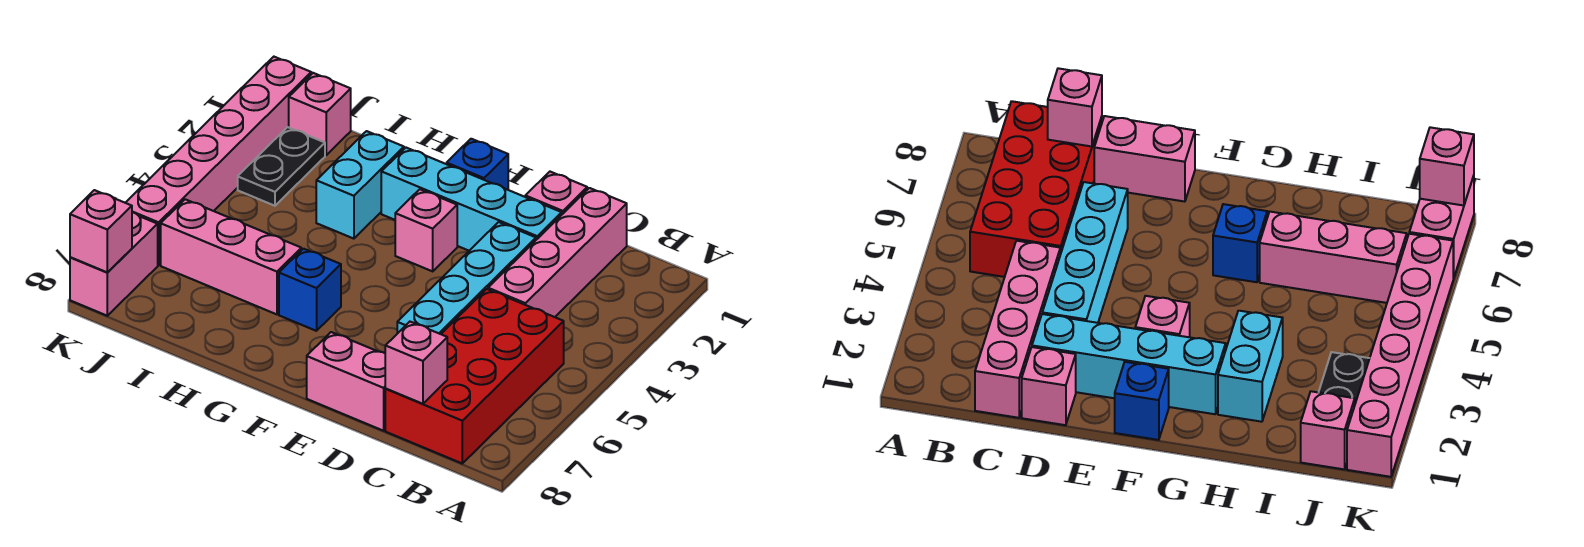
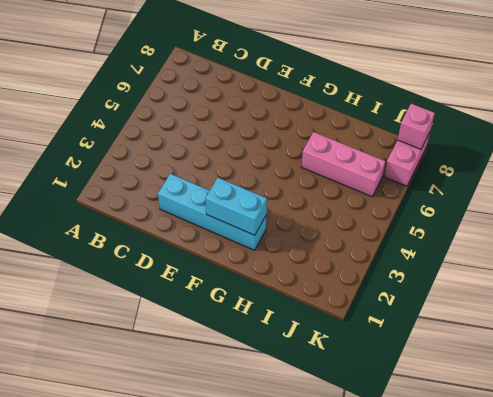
cyan brick F2:G2 level 2 -> cyan brick H2:H3 level 1
none -> red brick B5:C8 level 1
none -> pink brick C1:C4 level 1
none -> pink brick D1 level 1

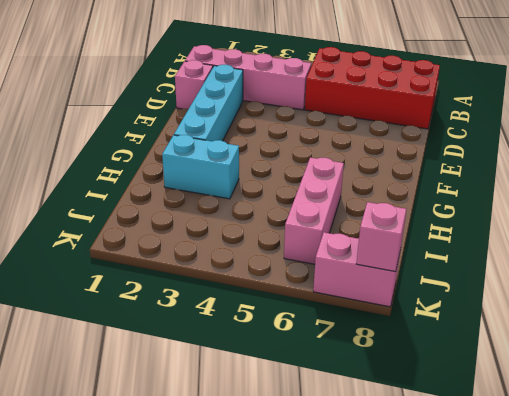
none -> cyan brick D3:D6 level 1
none -> pink brick D8:E8 level 1
none -> blue brick F1 level 1

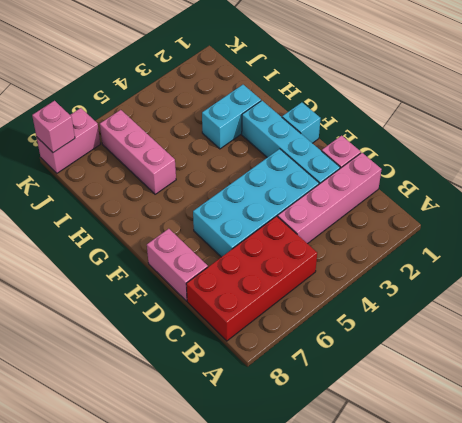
cyan brick D3:E6 level 1 -> cyan brick D3:D6 level 1
cyan brick F1 level 1 -> blue brick F1 level 1
none -> pink brick F3 level 1
none -> blue brick G6 level 1
none -> pink brick J1 level 1

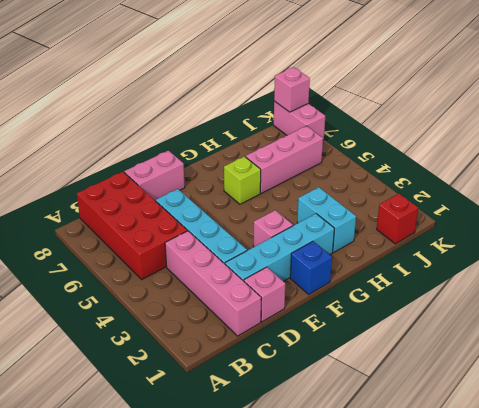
lime brick G6 level 1 -> blue brick G6 level 1
red brick J1 level 1 -> pink brick J1 level 1
none -> black plate J2:J3 level 1
none -> pink brick K1:K6 level 1
none -> pink brick C8 level 2

